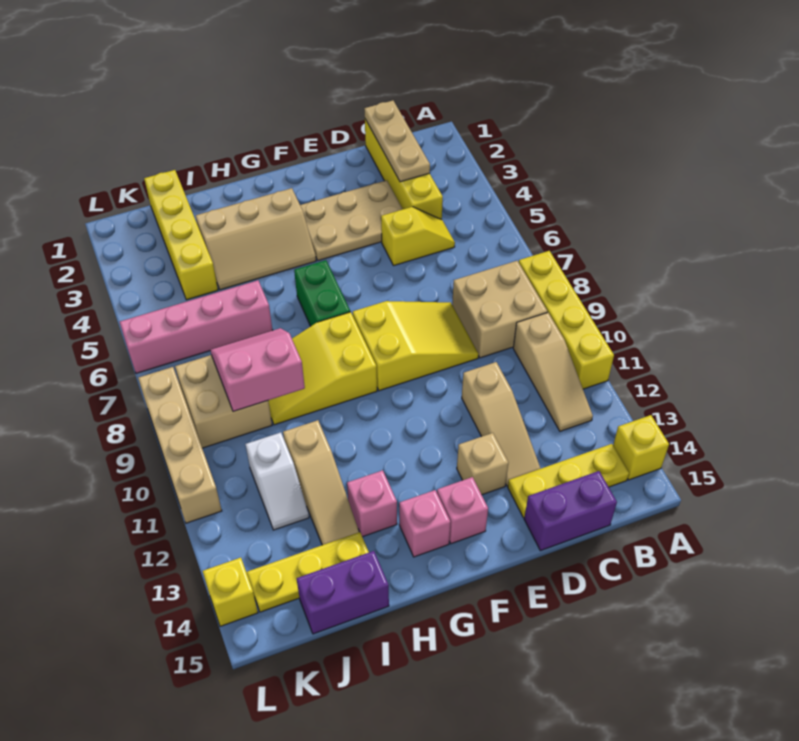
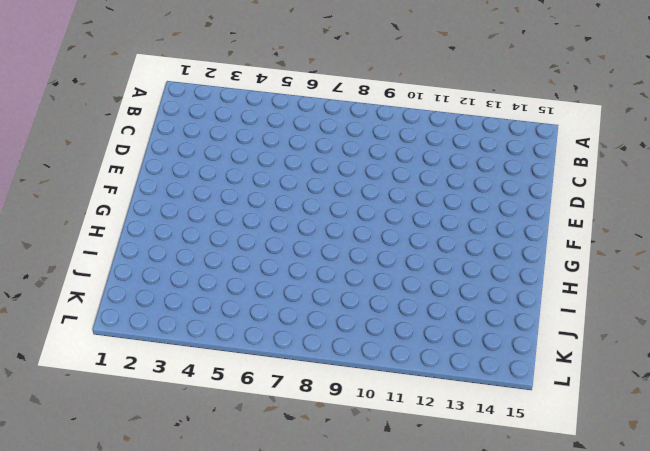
none -> yellow brick A8:A11 level 1
none -> yellow brick A14 level 1
none -> tan brick B8:C9 level 1

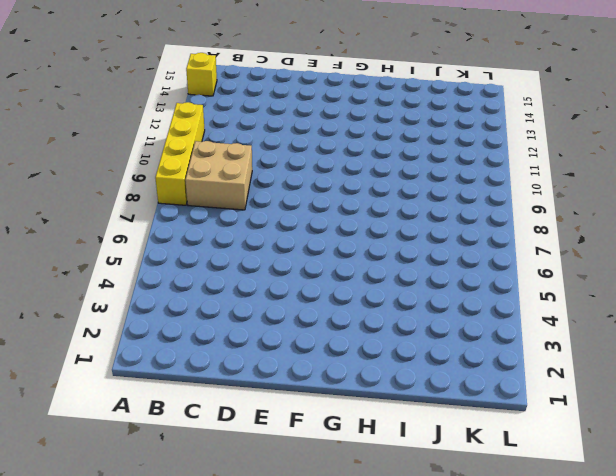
none -> tan slope B10:B12 level 1 top 10
none -> yellow plate B14:D14 level 1
none -> yellow brick C1:C4 level 1

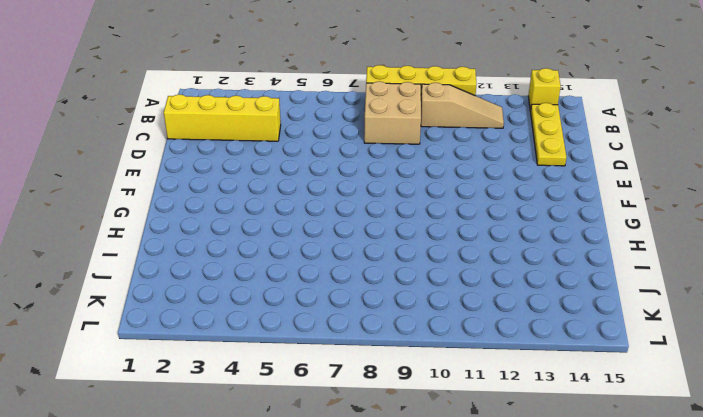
none -> yellow slope C5:D5 level 1 top D
none -> purple brick C15:D15 level 1
none -> tan plate D3:F4 level 1

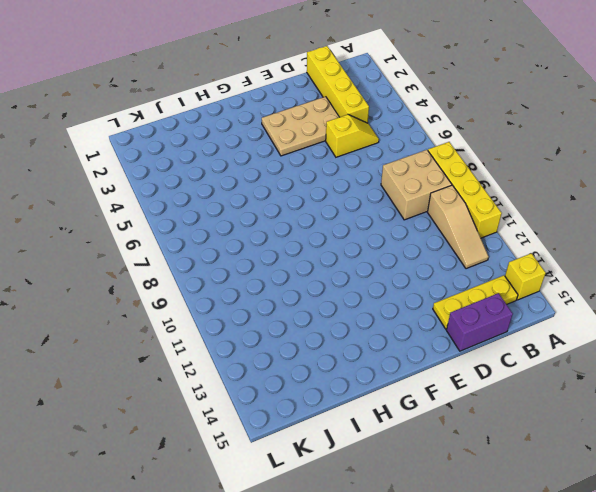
none -> yellow slope D8:F9 level 1 top F
none -> tan slope D11:D13 level 1 top 11
none -> tan brick E13 level 1

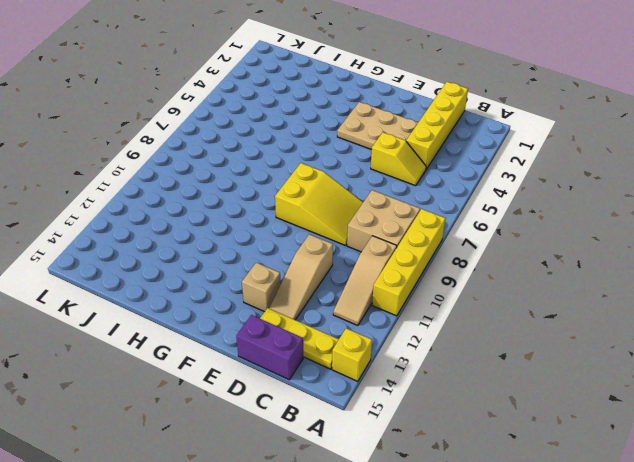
none -> pink brick F14 level 1
none -> tan slope G3:I4 level 1 top 3
none -> green brick G6:G7 level 1

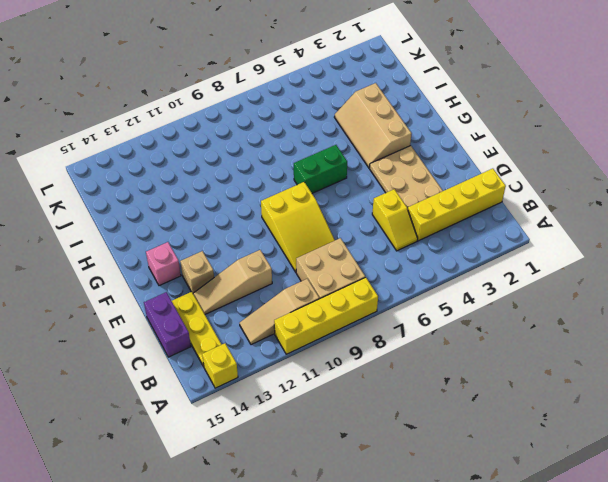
none -> yellow slope G8:I9 level 1 top G
none -> pink brick G14 level 1
none -> pink brick H13 level 1

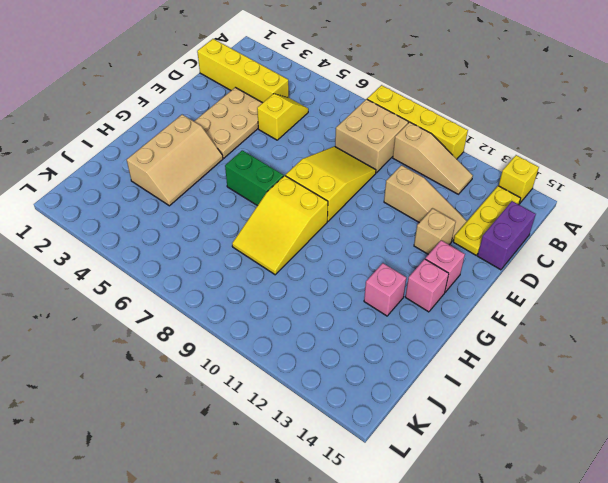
none -> pink brick I6:L6 level 1
none -> tan slope I11:I13 level 1 top 11
none -> yellow plate I14:K14 level 1

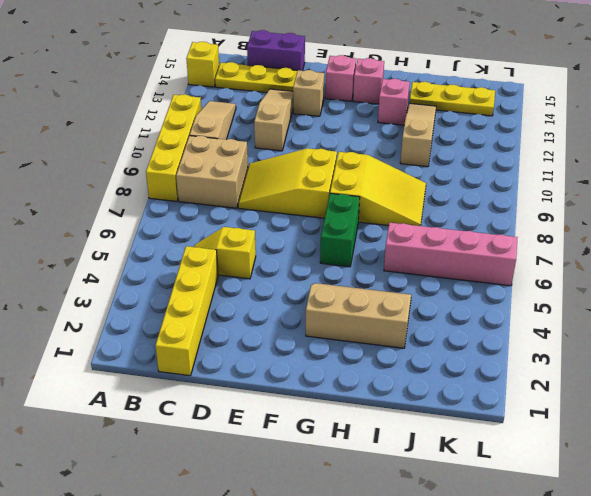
none -> tan plate D3:F4 level 1
none -> purple brick I15:J15 level 1
none -> yellow brick J1:J4 level 1

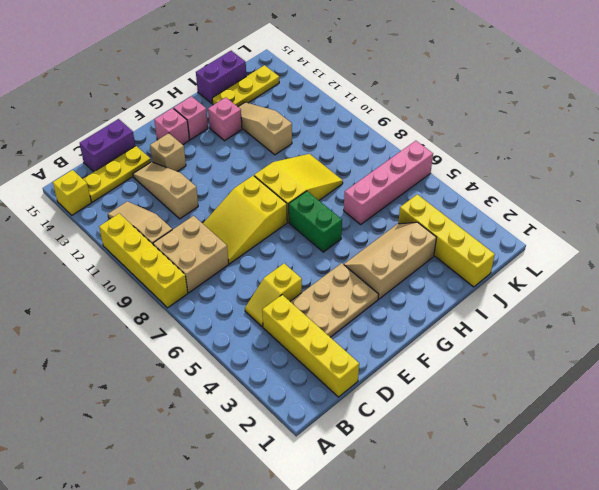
none -> tan brick J8:K9 level 1
none -> white slope J11:J12 level 1 top 11
none -> tan brick L8:L11 level 1

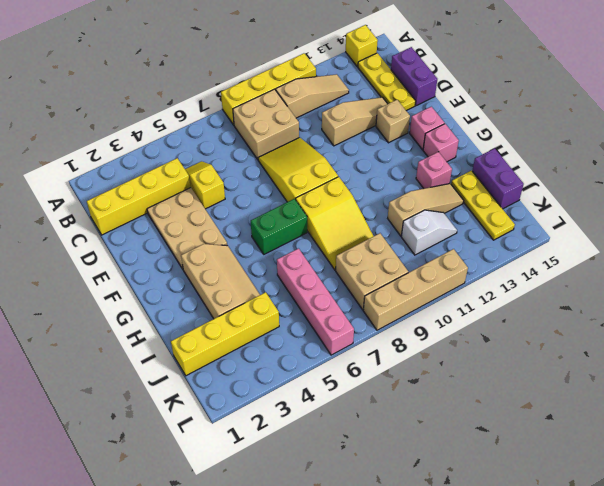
none -> yellow brick L14 level 1
none -> tan plate C1:C3 level 2
none -> pink slope I8:J9 level 2 top 9

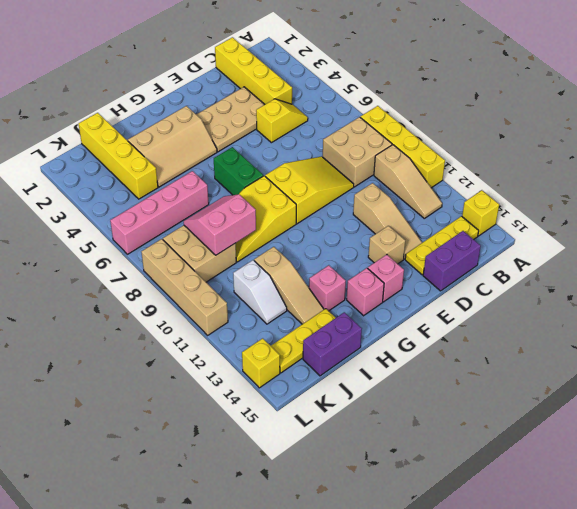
none -> tan plate C1:C3 level 2

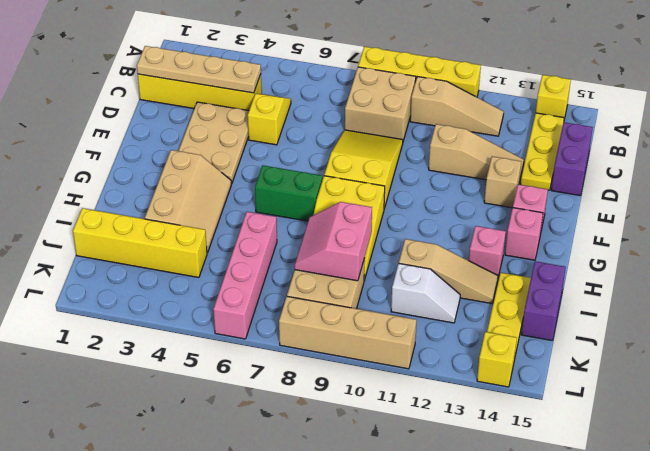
tan plate C1:C4 level 2 -> tan plate C1:C3 level 2

